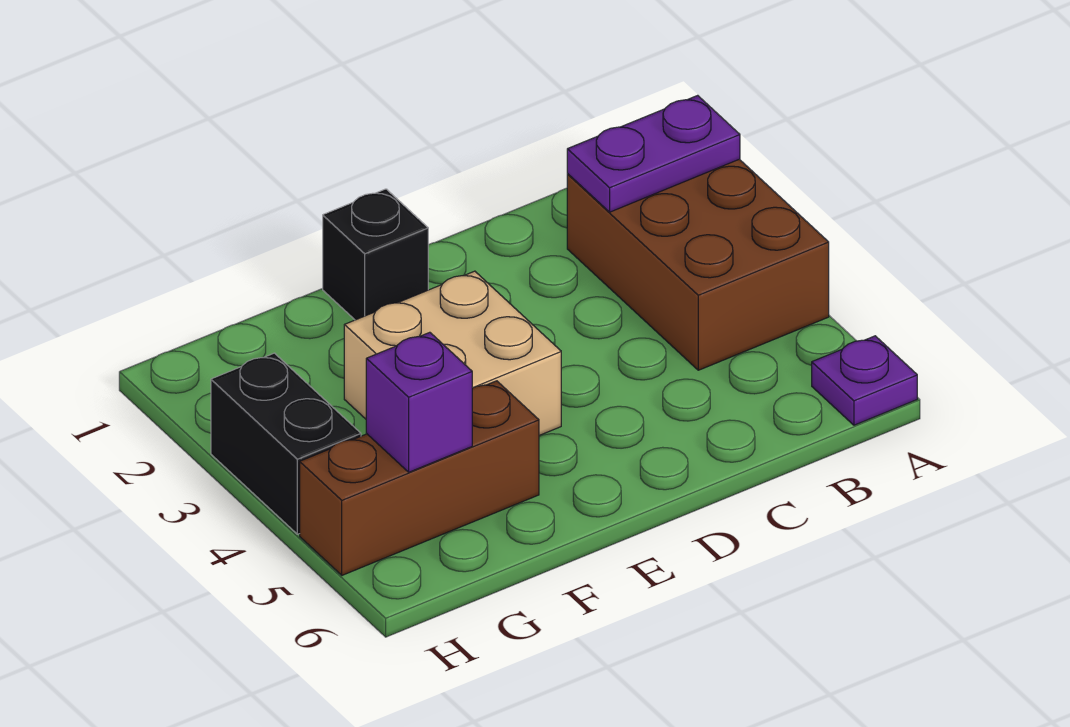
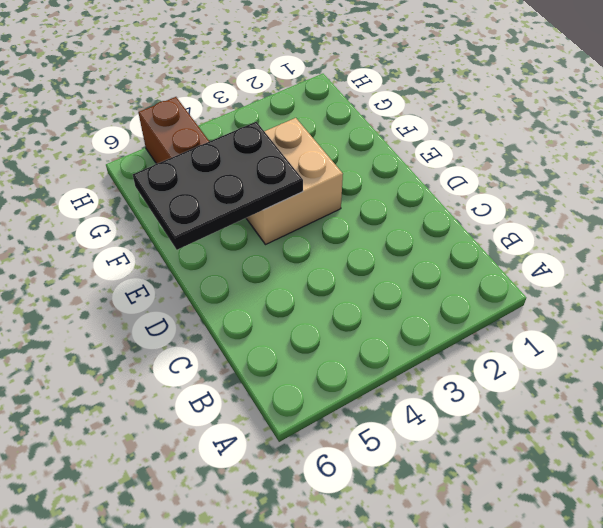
black plate E4:F6 level 2 -> none
none -> brown brick A2:B4 level 1
none -> purple plate A6 level 1

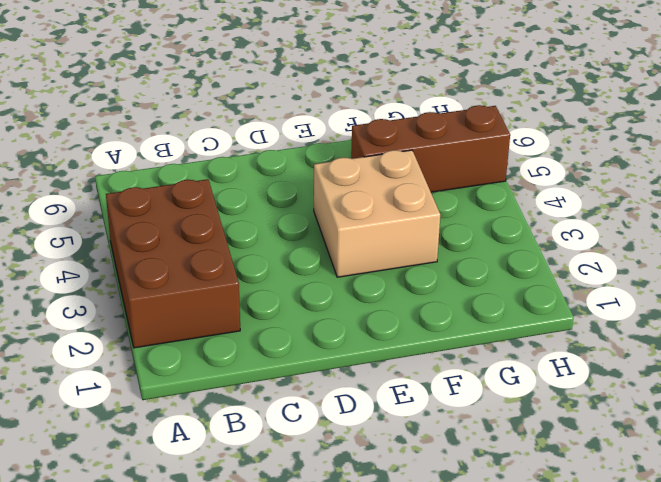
none -> purple plate A6 level 1
none -> black brick E1 level 1

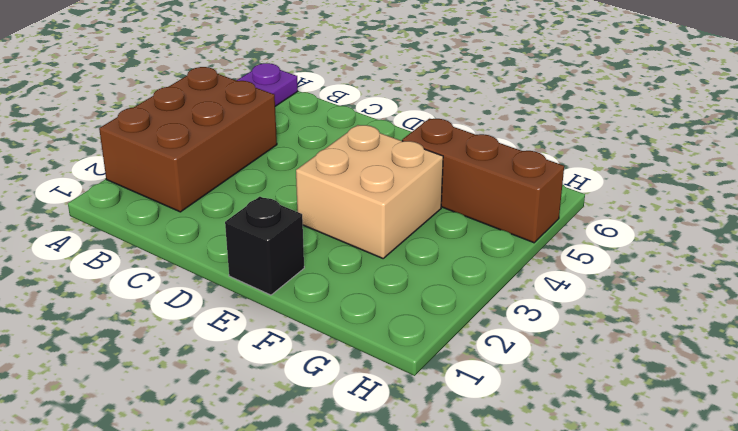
none -> black brick H3:H4 level 1
none -> purple plate A2:B2 level 2

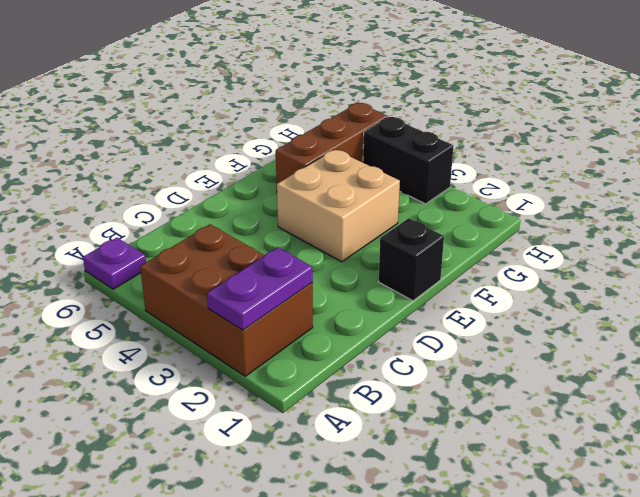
none -> purple brick G5 level 2

